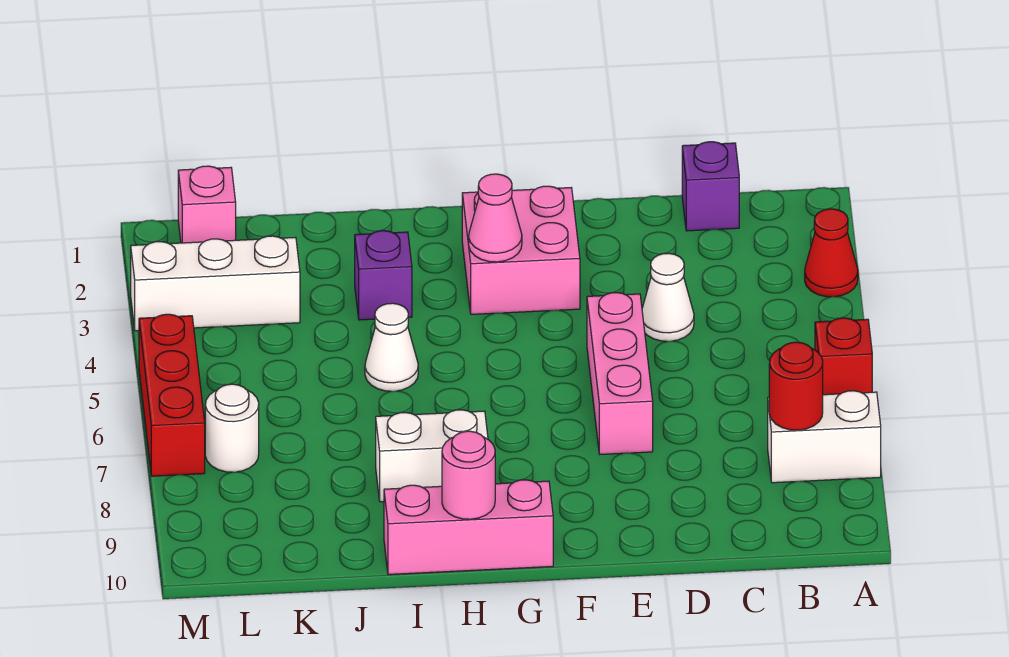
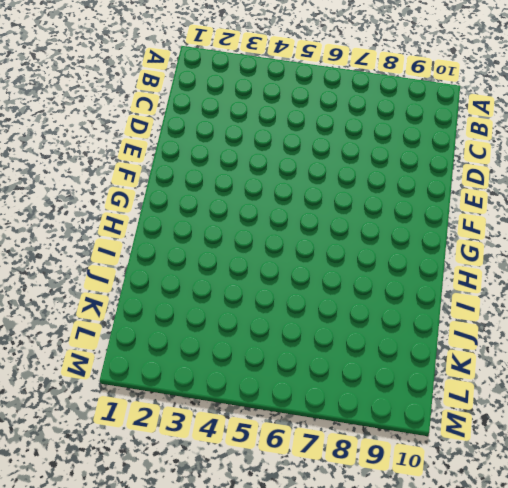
none -> red cone A3 level 1
none -> red brick A6 level 1
none -> white brick A8:B8 level 1

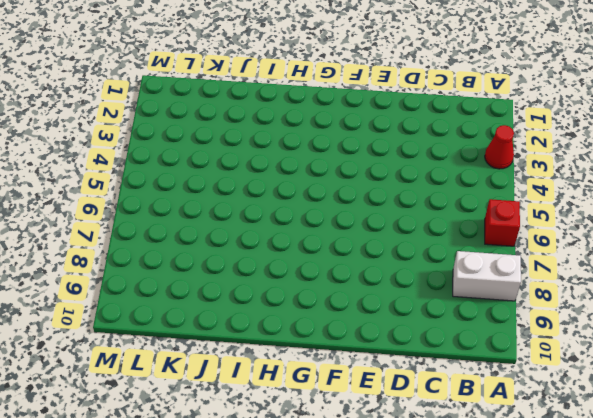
none -> purple brick C1 level 1
none -> white cone D4 level 1
none -> pink brick E5:E7 level 1

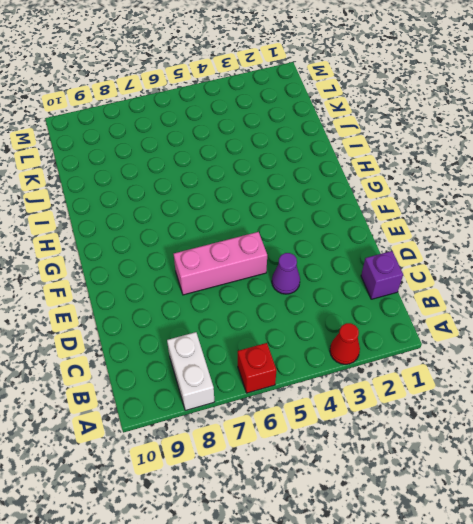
purple cone D4 level 1 -> white cone D4 level 1
none -> pink brick F2:G3 level 1
none -> pink brick G10:I10 level 1
none -> white brick H8:I8 level 1

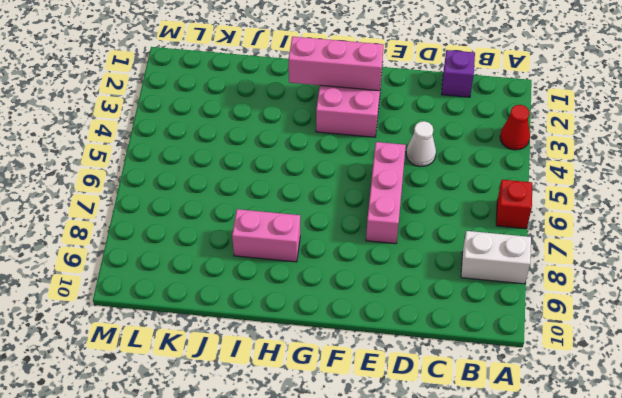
pink brick F2:H2 level 2 -> pink brick G10:I10 level 1
pink brick H8:I8 level 1 -> white brick H8:I8 level 1
none -> purple brick I3 level 1
none -> white cone I5 level 1
none -> white brick K3:M3 level 1

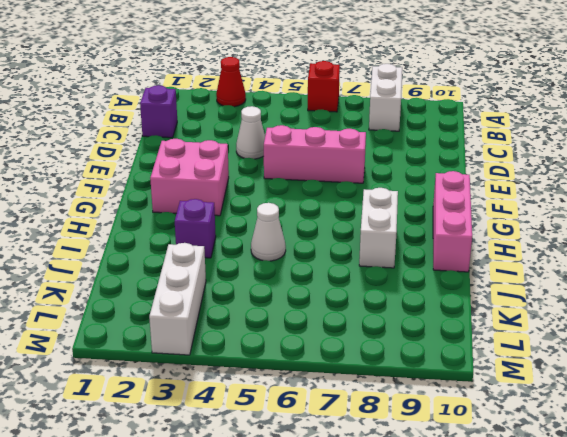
none -> pink brick L1 level 1
none -> white round brick L7 level 1
none -> red brick M5:M7 level 1

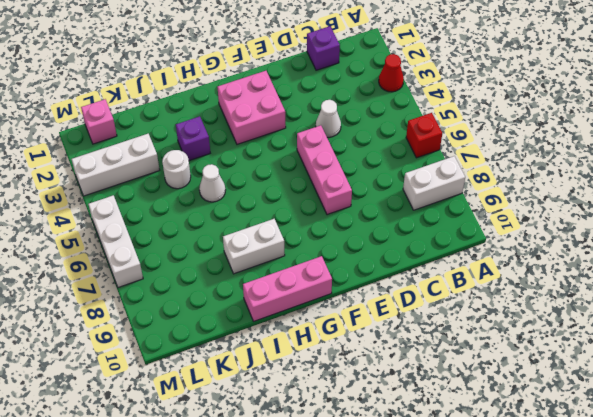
white round brick J4 level 1 -> white round brick L7 level 1
white brick M5:M7 level 1 -> red brick M5:M7 level 1
none -> red round brick B8 level 2
none -> pink cone G3 level 2
none -> pink round brick H10 level 2

